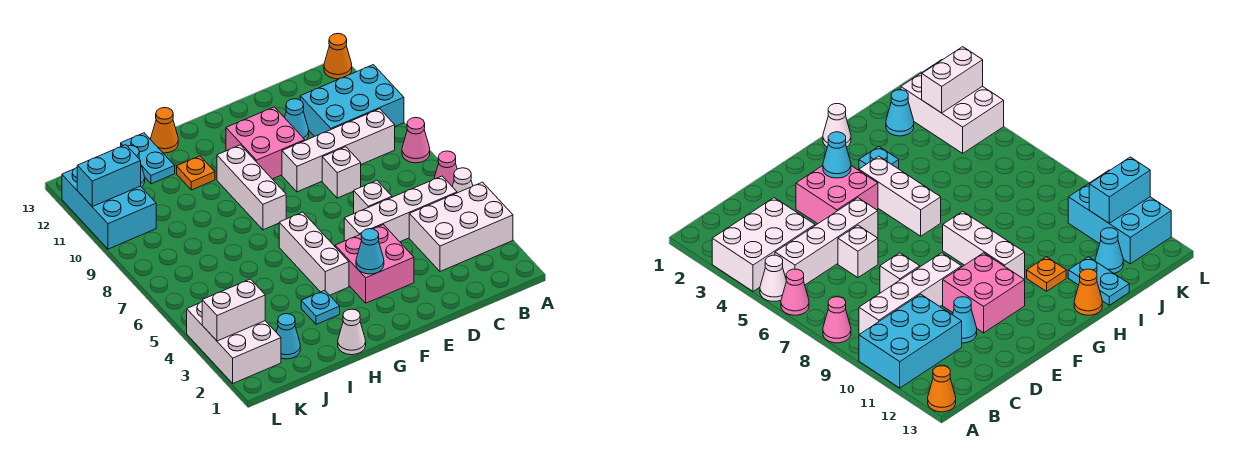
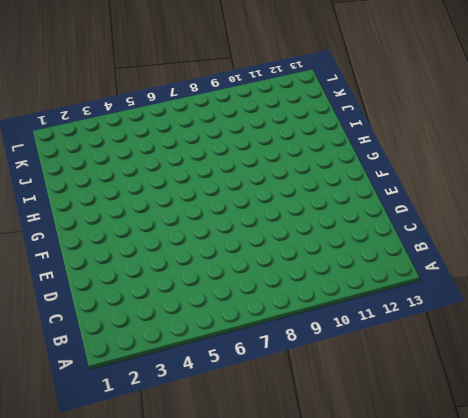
none -> white brick A3:C4 level 1
none -> white cone A5 level 1
none -> pink cone A6 level 1

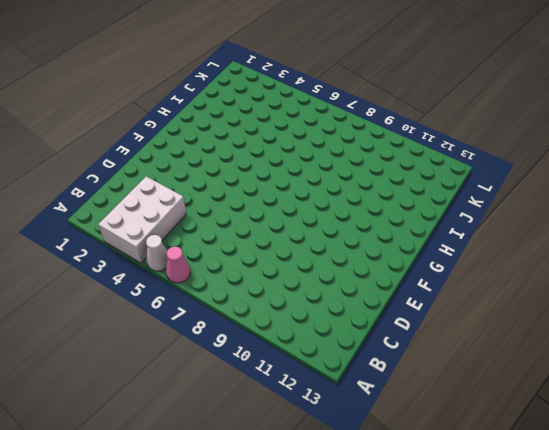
none -> pink cone A8 level 1
none -> cyan brick A10:C11 level 1
none -> orange cone A13 level 1

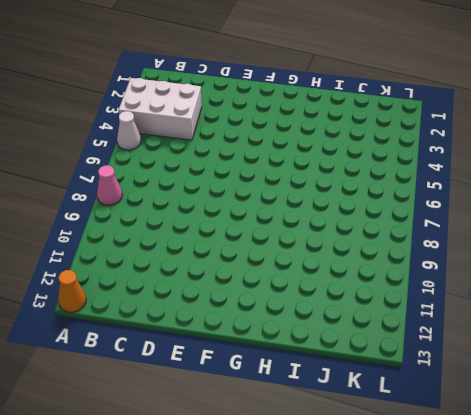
none -> pink cone A6 level 1
none -> cyan brick A10:C11 level 1
none -> white brick B5:E5 level 1

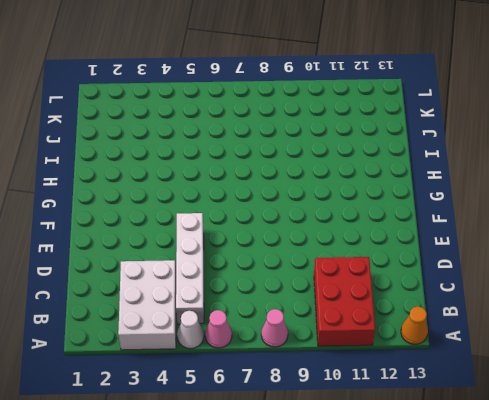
red brick A10:C11 level 1 -> cyan brick A10:C11 level 1
none -> white brick B9:E9 level 1
none -> white brick D6 level 1
none -> white brick D8 level 1

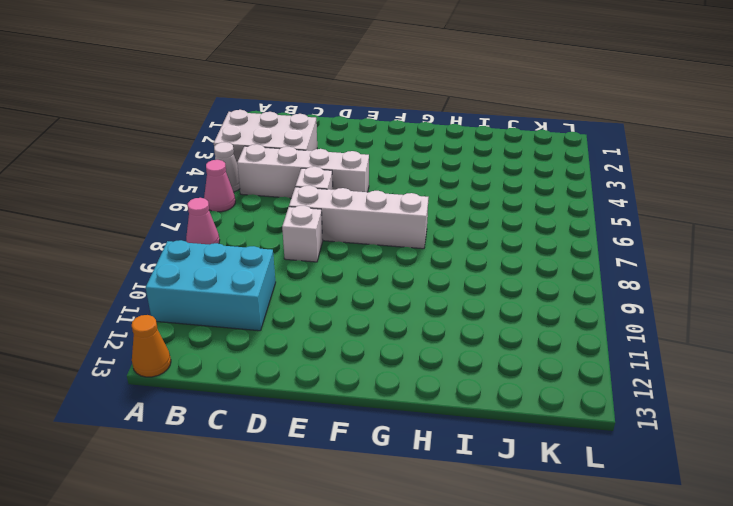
white brick D7:G7 level 1 -> white brick B9:E9 level 1
none -> cyan cone D11 level 1
none -> pink brick E3:F4 level 1
none -> pink brick E10:F11 level 1

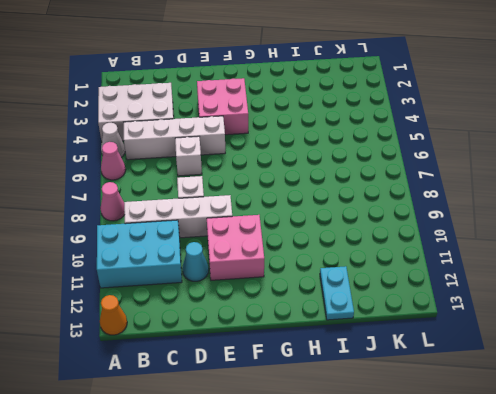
none -> white brick G4:G6 level 1
none -> white brick G8:G10 level 1
none -> white cone H1 level 1

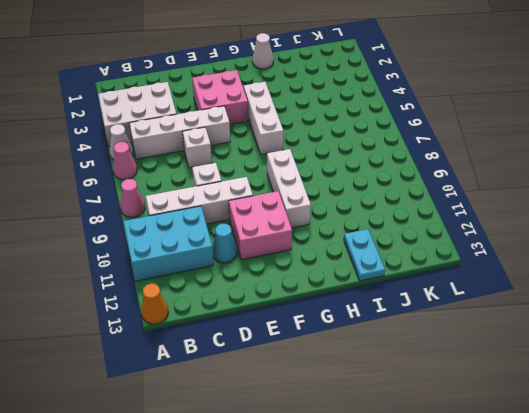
none -> cyan plate H3 level 1
none -> orange plate H11 level 1
none -> orange cone H13 level 1

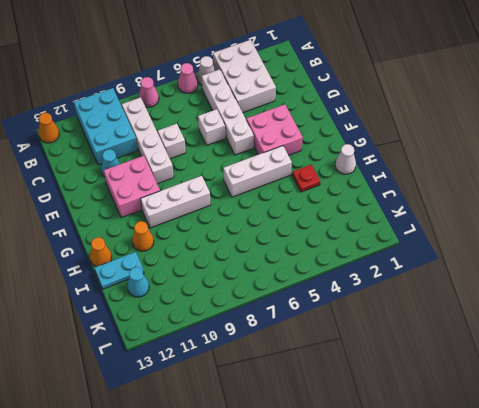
red plate H3 level 1 -> cyan plate H3 level 1
orange cone H11 level 1 -> orange plate H11 level 1
none -> cyan cone J2 level 1
none -> white brick K2:L4 level 1
none -> cyan brick K10:L12 level 1

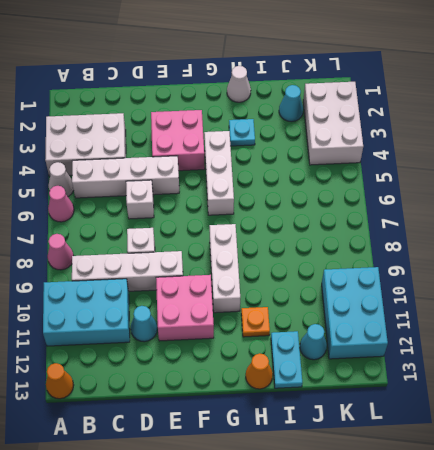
none -> cyan cone F3 level 2
none -> white brick K3:L3 level 2
none -> cyan brick K11:L11 level 2

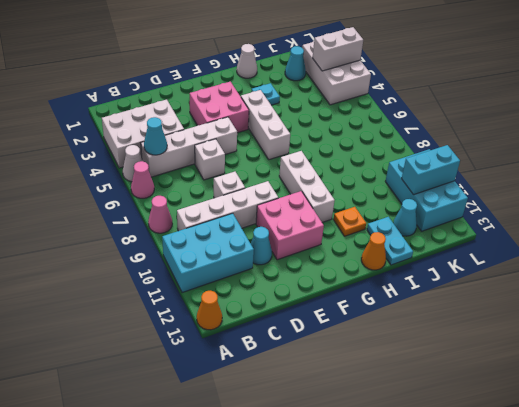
cyan cone B5 level 2 -> cyan cone F3 level 2

